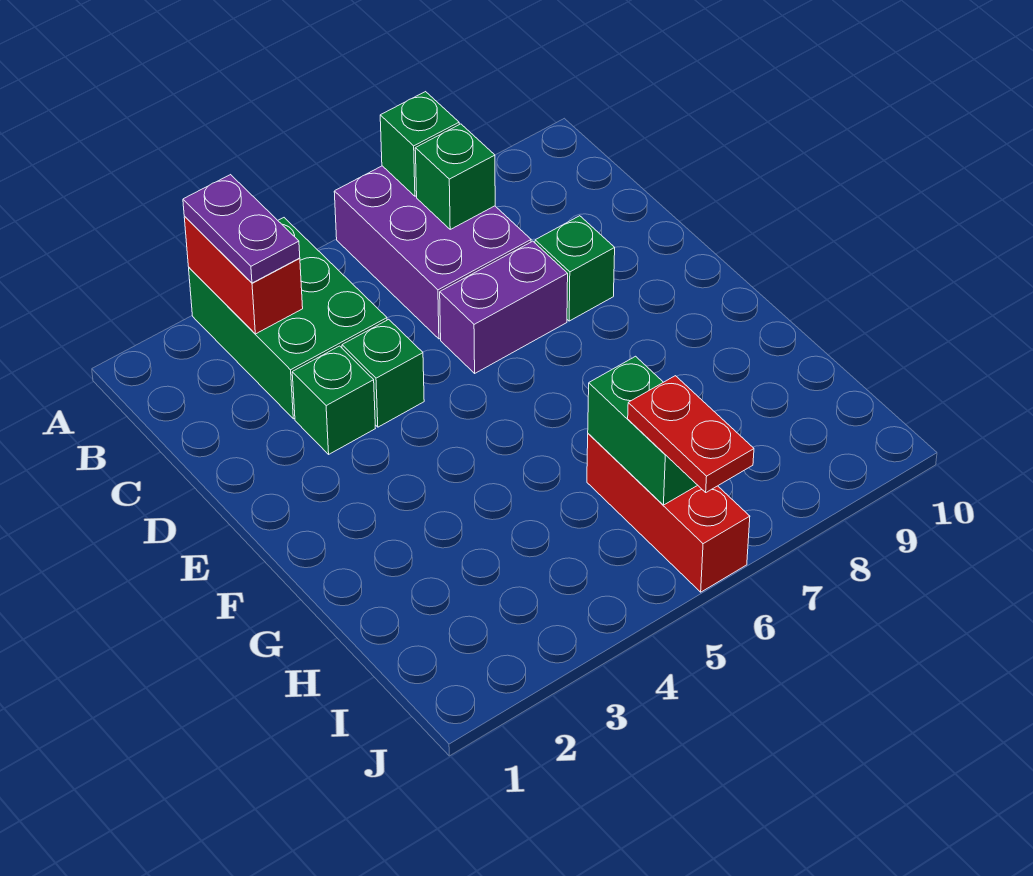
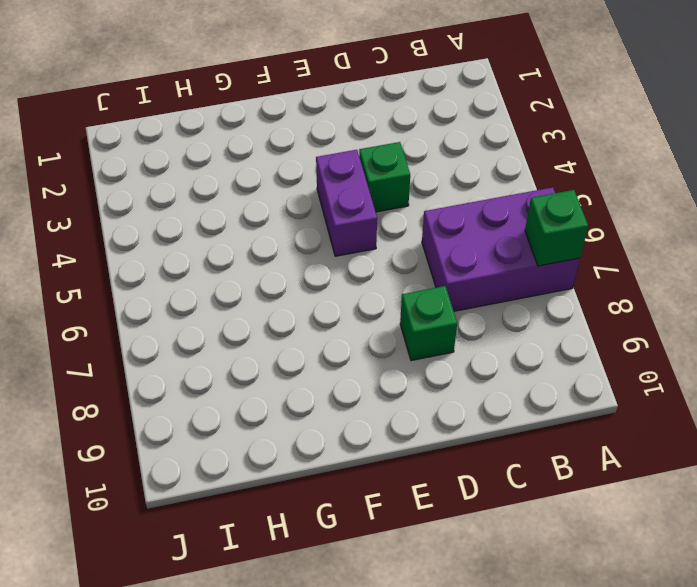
purple brick E4:E5 level 1 -> purple brick D6:D7 level 1
none -> green brick A3:C4 level 1
none -> green brick D3 level 1
none -> red brick H6:J6 level 1

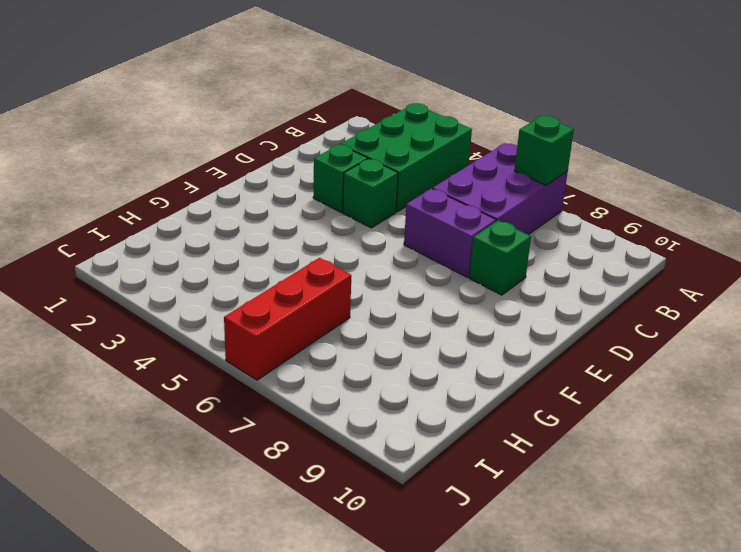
none -> red brick A3:B3 level 2
none -> green brick B7 level 2
none -> green brick H6:I6 level 2

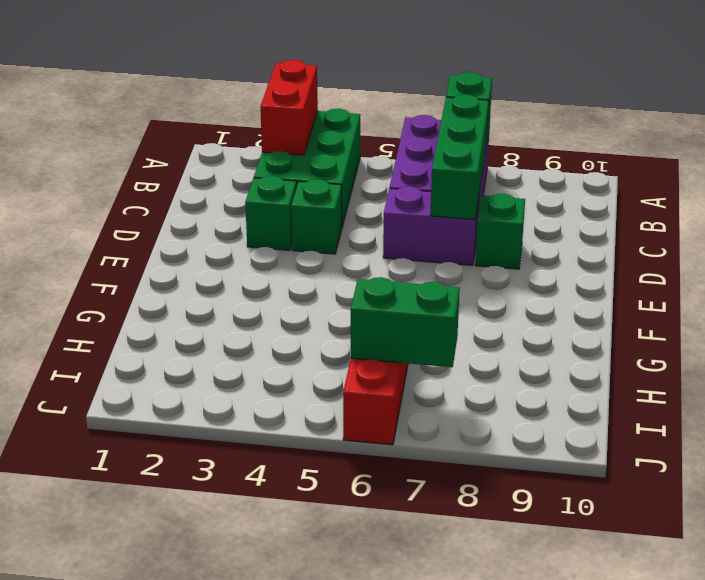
green brick B7:D7 level 2 -> green brick B7 level 2
green brick I6:I7 level 2 -> green brick H6:I6 level 2
none -> purple plate A3:B3 level 3
none -> red plate I6:J6 level 3

